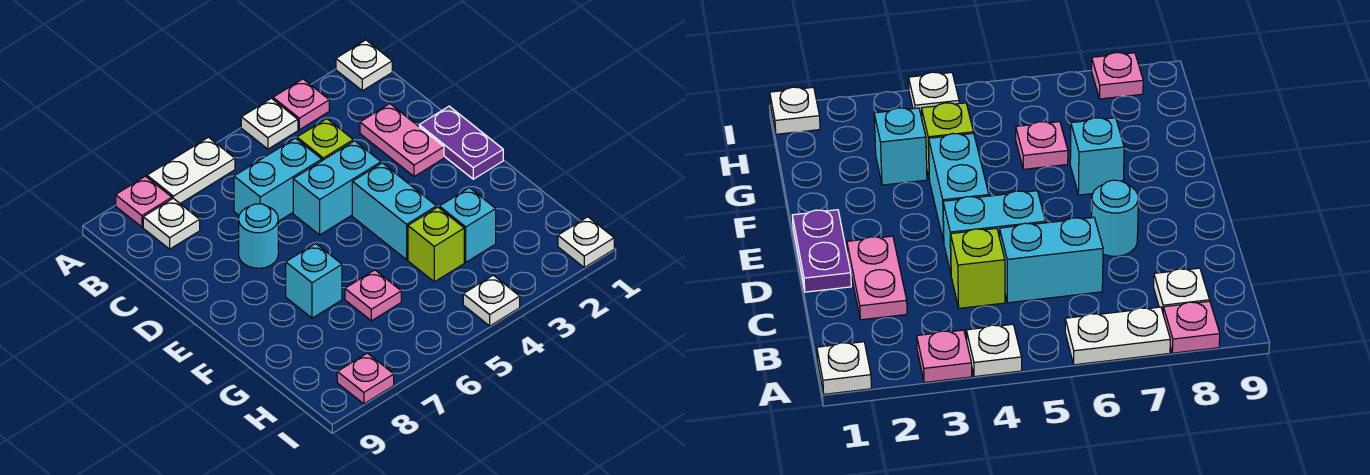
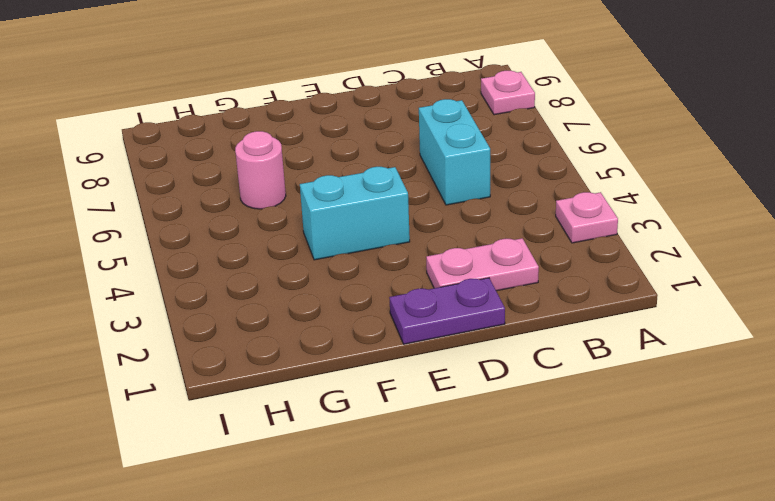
pink round brick G6 level 1 -> pink plate G6 level 1
none -> white plate A1 level 1
none -> white plate A4 level 1
none -> white plate A6:A7 level 1

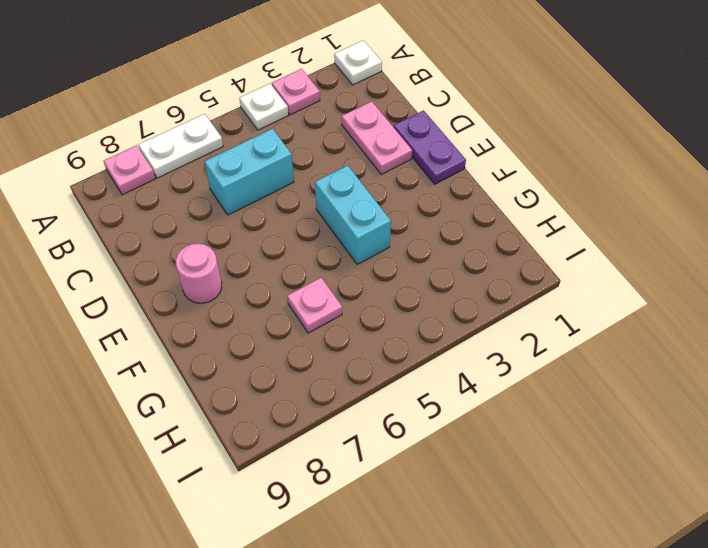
pink round brick E8 level 1 -> none
none -> white plate B8 level 1
none -> lime brick C4 level 1
none -> cyan brick D4:D5 level 1

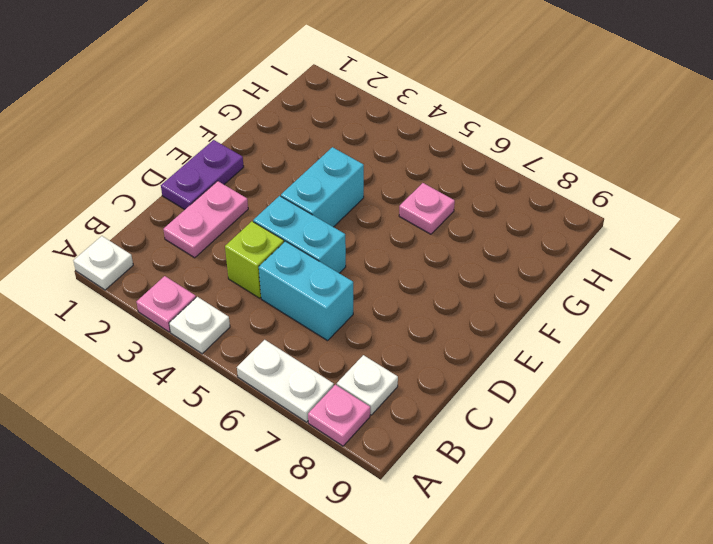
none -> cyan round brick D7 level 1
none -> cyan brick F7 level 1
none -> cyan brick G3 level 1

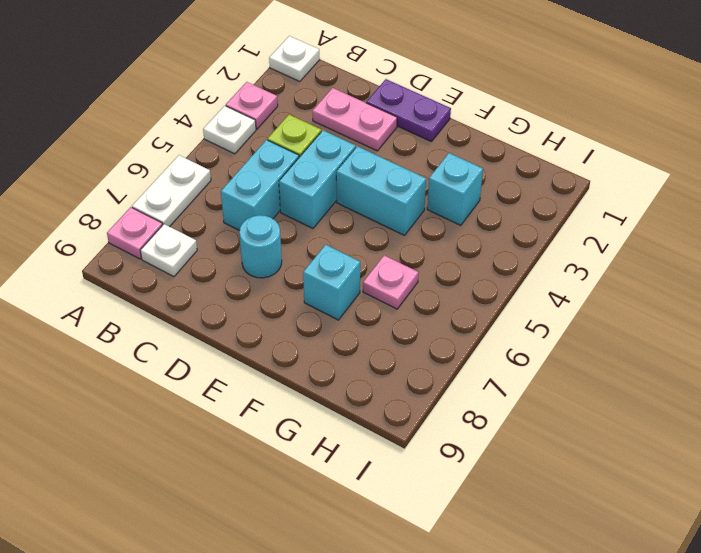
none -> lime brick G4 level 1
none -> white plate I1 level 1
none -> white plate I4 level 1

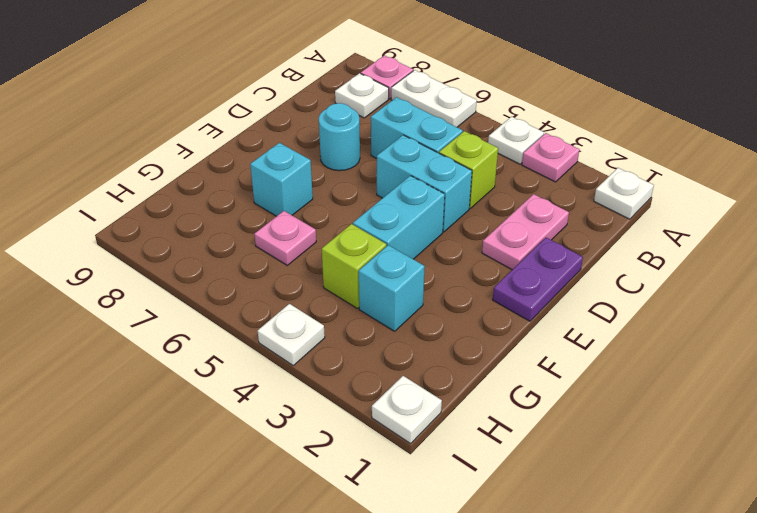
none -> pink plate I8 level 1

